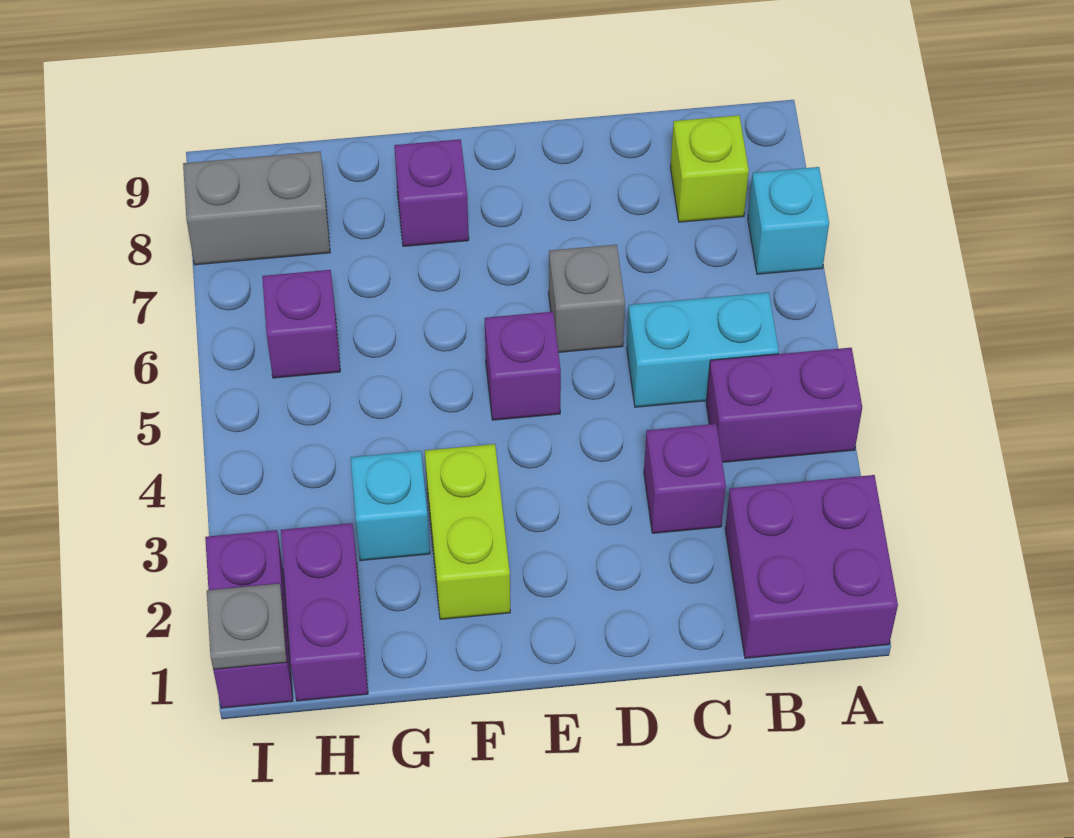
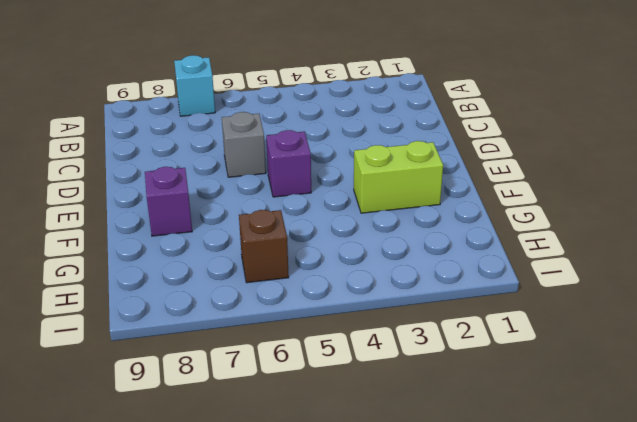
brown brick H6 level 1 -> purple brick H6 level 1
none -> purple brick A1:B2 level 1
none -> purple brick A4:B4 level 1
none -> cyan brick B5:C5 level 1

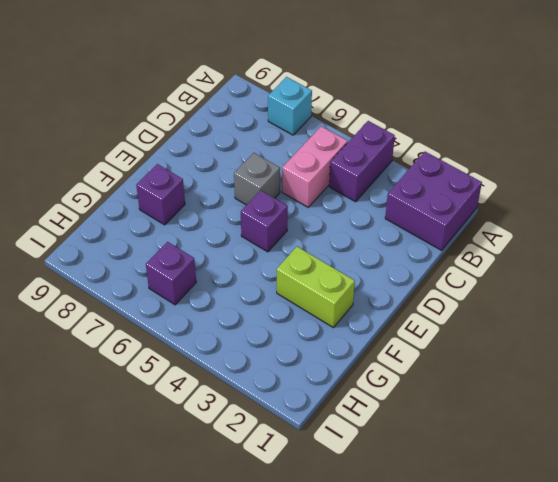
pink brick B5:C5 level 1 -> cyan brick B5:C5 level 1
none -> lime brick B8 level 1
none -> purple brick C3 level 1
none -> cyan brick G3 level 1

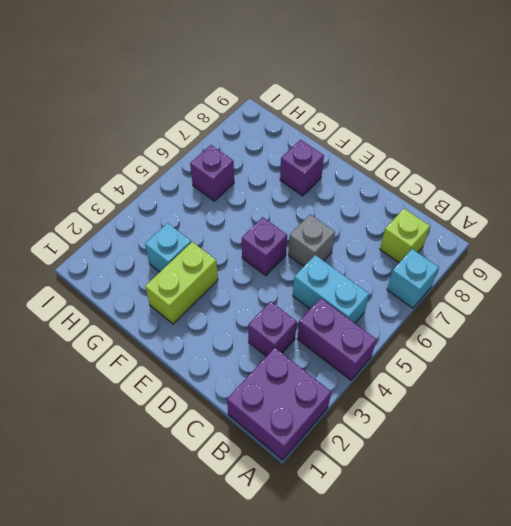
none -> purple brick H1:H2 level 1
none -> grey brick H8:I8 level 1
none -> purple brick I1:I2 level 1

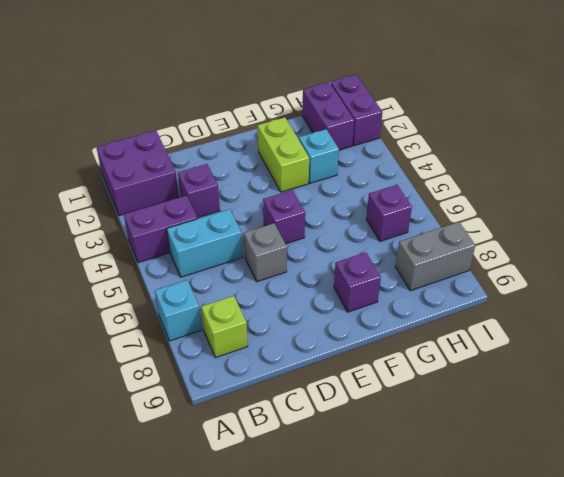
none -> grey plate I1 level 2

